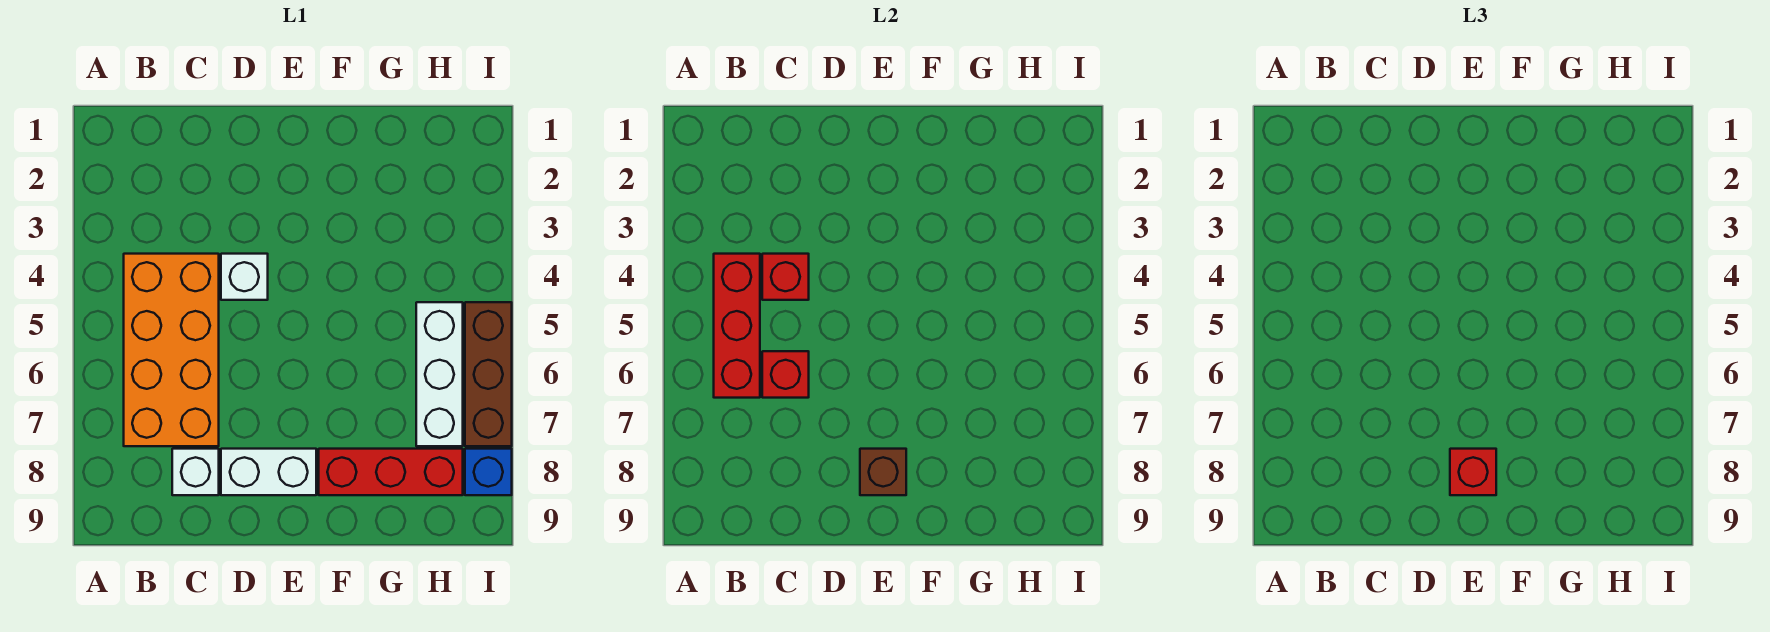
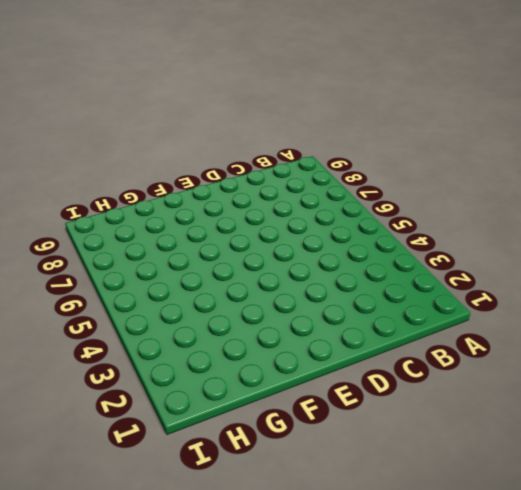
none -> orange brick B4:C7 level 1
none -> white brick C8 level 1
none -> white brick D4 level 1

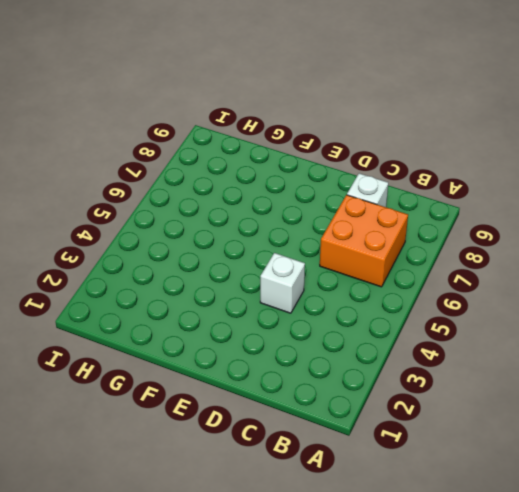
orange brick B6:C7 level 1 -> orange brick B4:C7 level 1
none -> white brick D8:E8 level 1
none -> red brick F8:H8 level 1
none -> white brick H5:H7 level 1

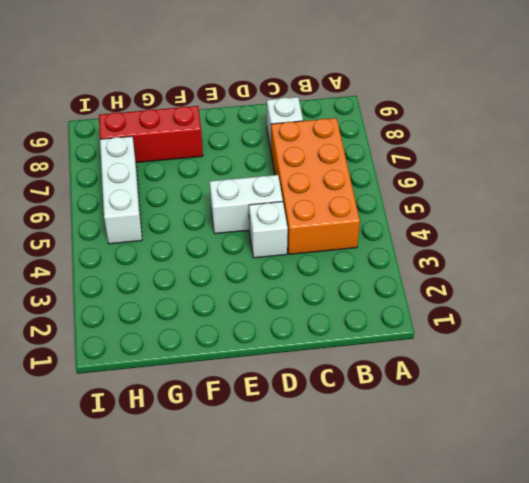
white brick D5:E5 level 1 -> white brick D8:E8 level 1
none -> brown brick I5:I7 level 1
none -> blue brick I8 level 1
none -> red brick B4:B6 level 2

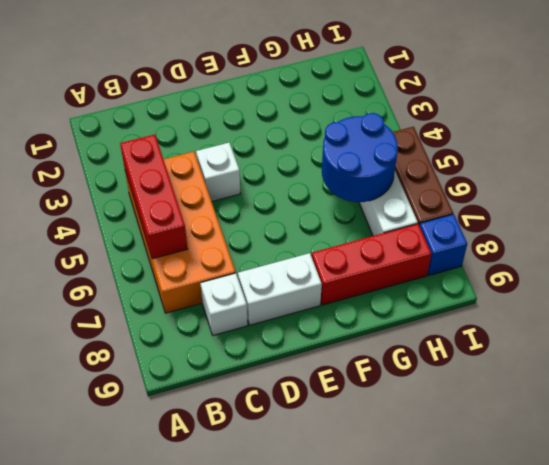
blue round brick G5:H6 level 2 -> none
none -> red brick C4 level 2
none -> red brick C6 level 2
none -> brown brick E8 level 2

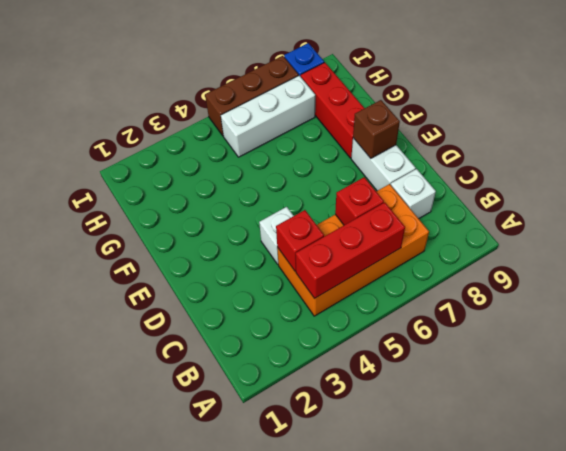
none -> red brick E8 level 3

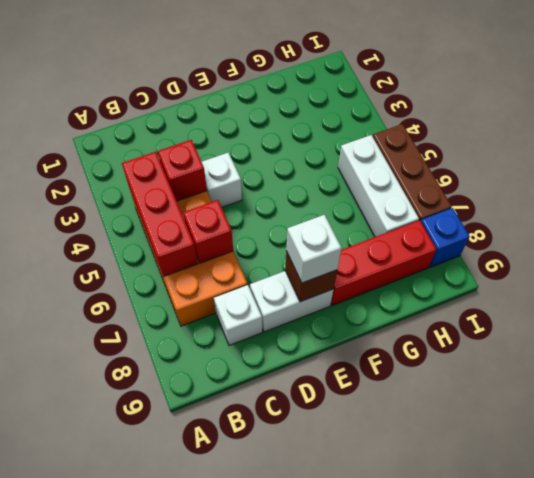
white brick E8 level 3 -> red brick E8 level 3

